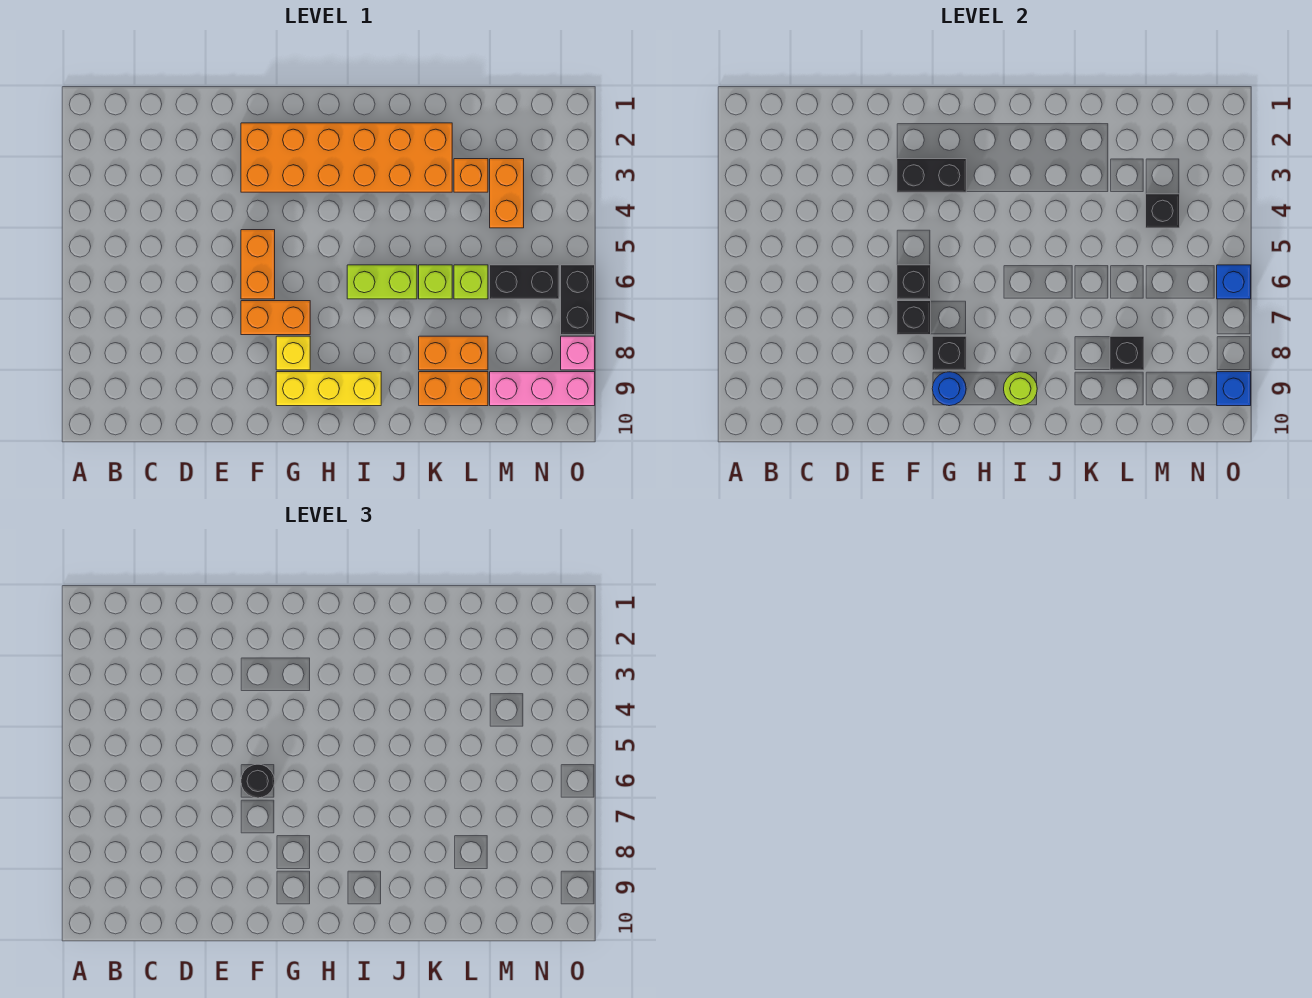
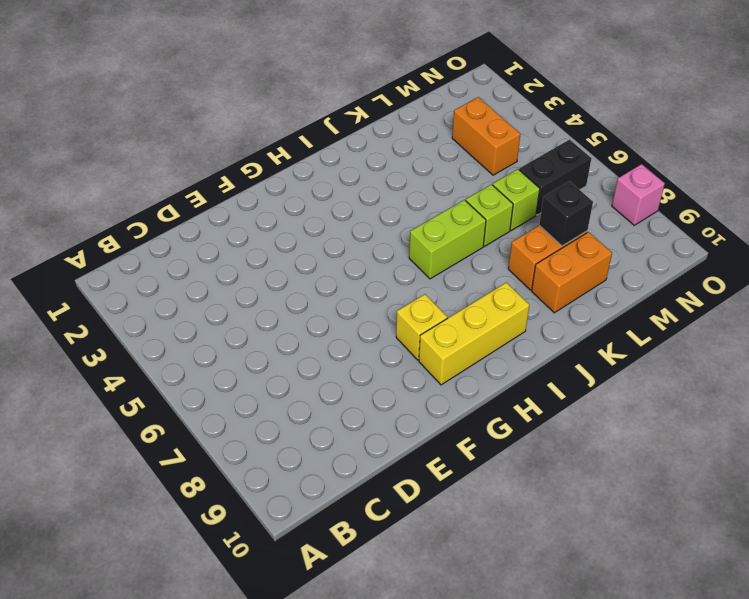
none -> orange brick F2:K3 level 1
none -> orange brick F5:F6 level 1
none -> orange brick F7:G7 level 1

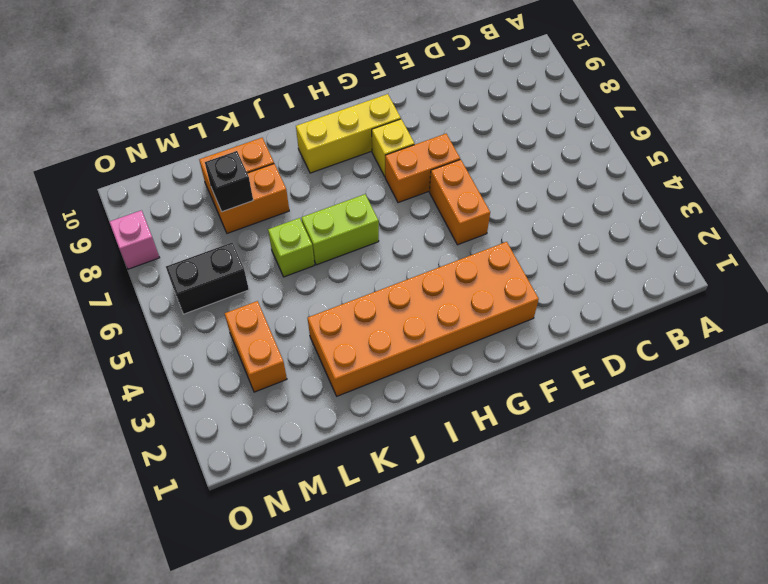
none -> orange brick L3 level 1
none -> lime brick L6 level 1
none -> pink brick M9:O9 level 1

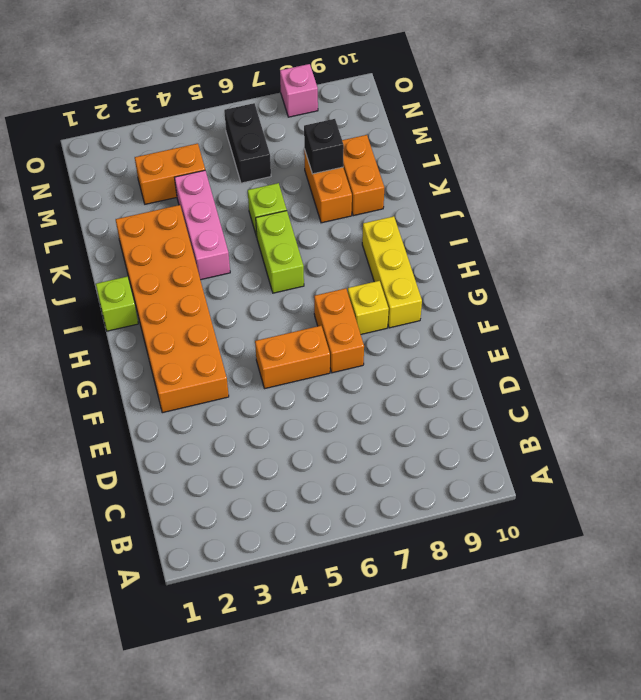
lime brick I1 level 1 -> lime brick L6 level 1
pink brick J4:L4 level 1 -> pink brick M9:O9 level 1
none -> orange brick L3 level 1
none -> black brick O6:O7 level 1
none -> black brick F3:G3 level 2

